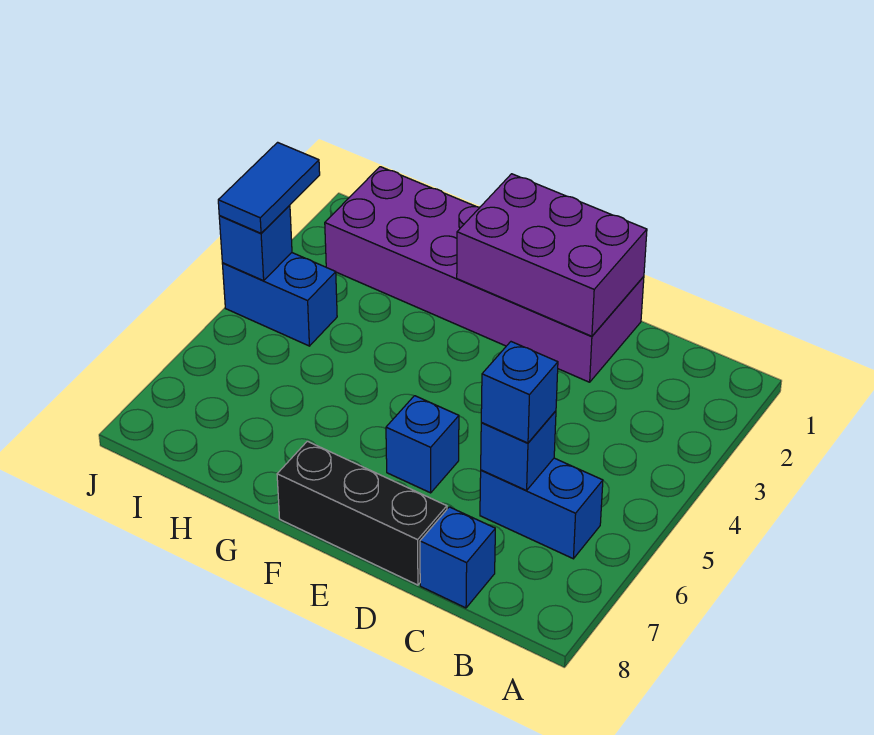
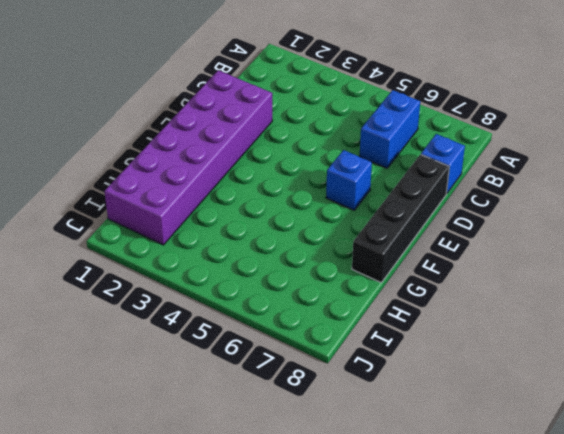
black brick D8:G8 level 1 -> black brick D8:F8 level 1
none -> blue brick I4:J4 level 1
none -> blue brick C6 level 2

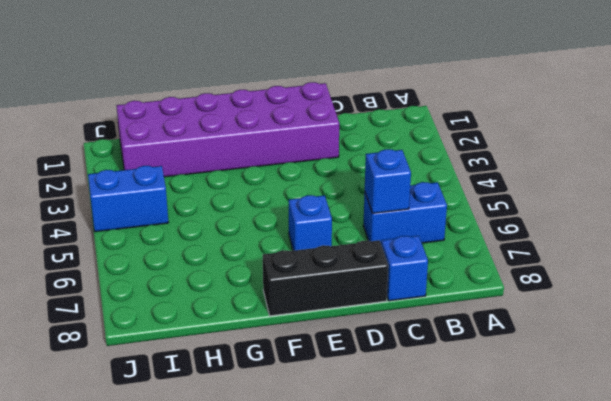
none -> purple brick D1:F2 level 2
none -> blue brick J4 level 2

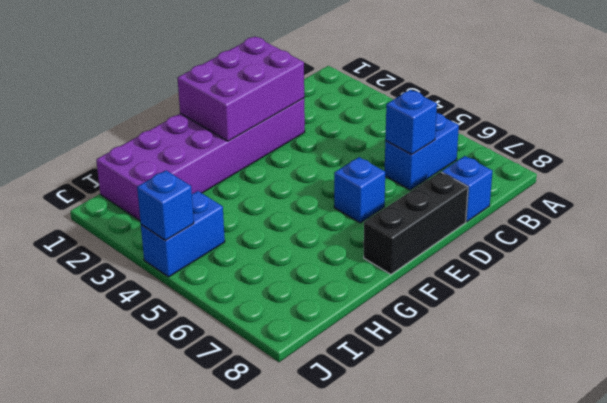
none -> blue brick C6 level 3
none -> blue tile J3:J4 level 3

